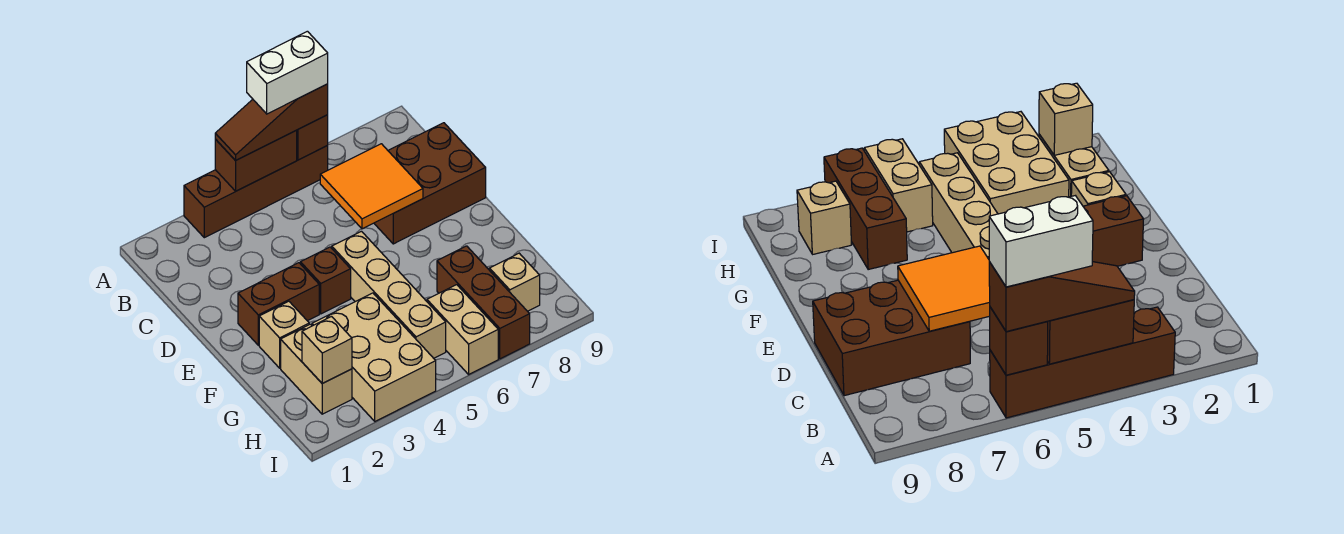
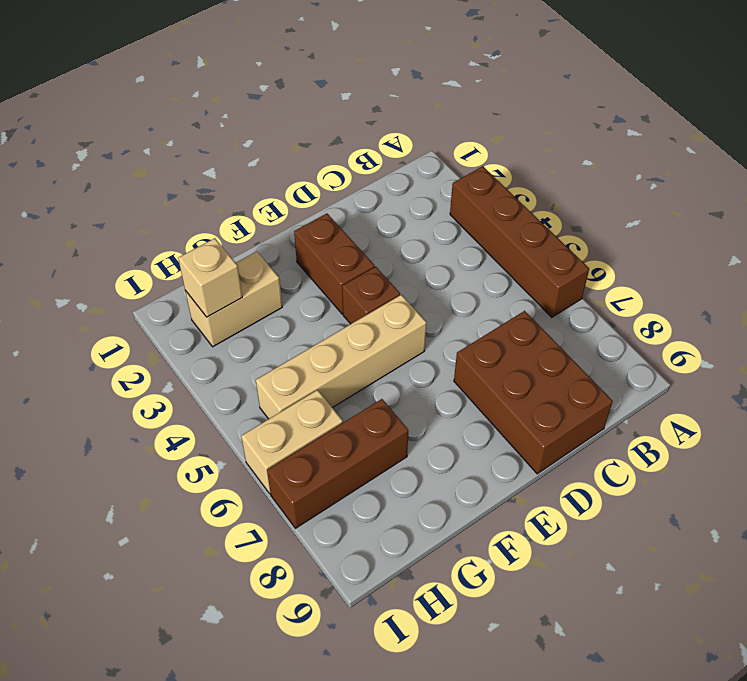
none -> tan brick F2 level 1
none -> tan brick G3:I4 level 1
none -> tan brick H8 level 1

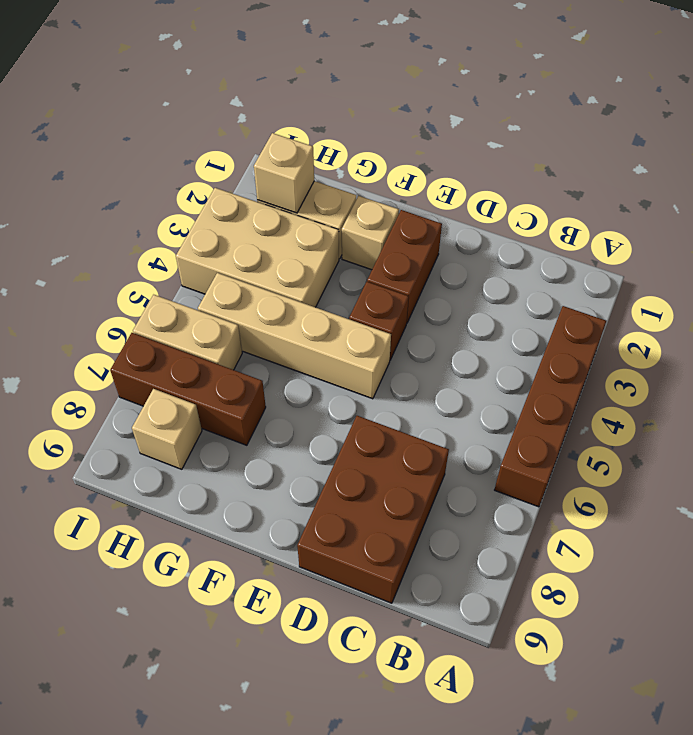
none -> brown brick A4:A5 level 2
none -> brown brick A6 level 2
none -> orange tile C6:D7 level 2

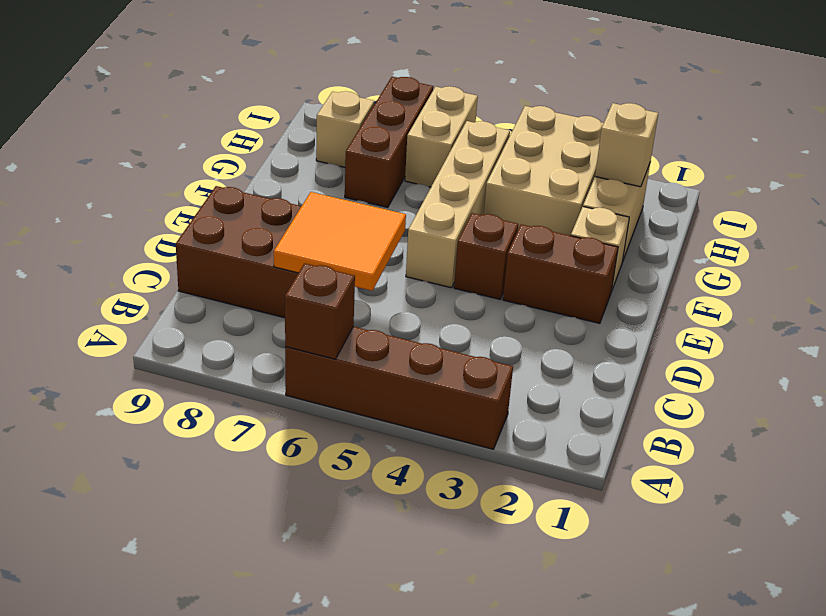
none -> brown brick A4:A5 level 2
none -> brown slope A4:A6 level 3 top 6
none -> white brick A5:A6 level 4

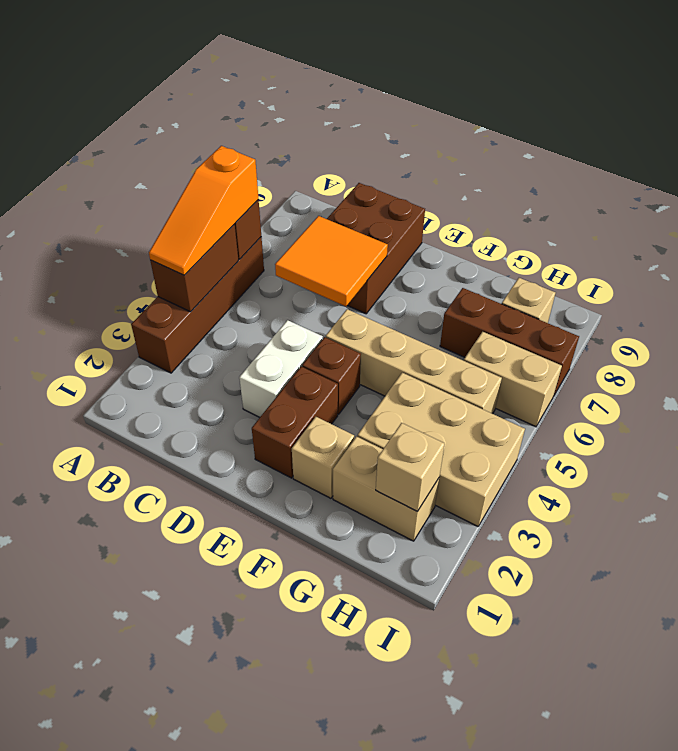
orange slope A4:A6 level 3 top 6 -> brown slope A4:A6 level 3 top 6
white brick D3:D4 level 1 -> white brick A5:A6 level 4

